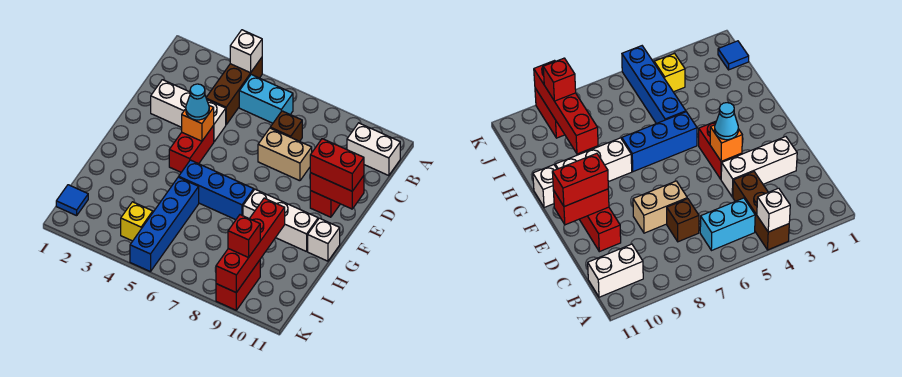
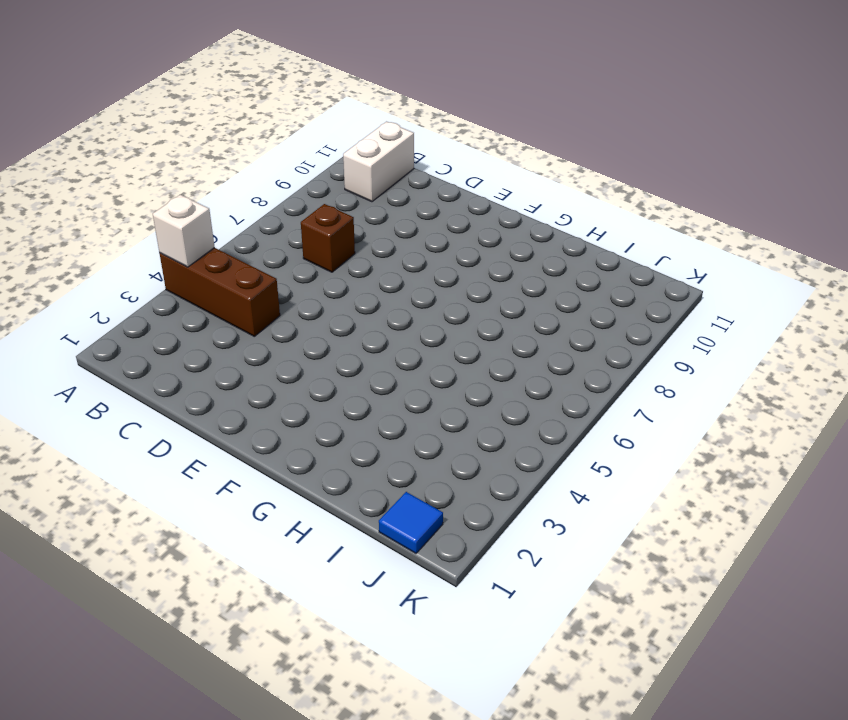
none -> cyan brick B5:B6 level 1
none -> white brick D2:D4 level 1
none -> tan brick D7:D8 level 1

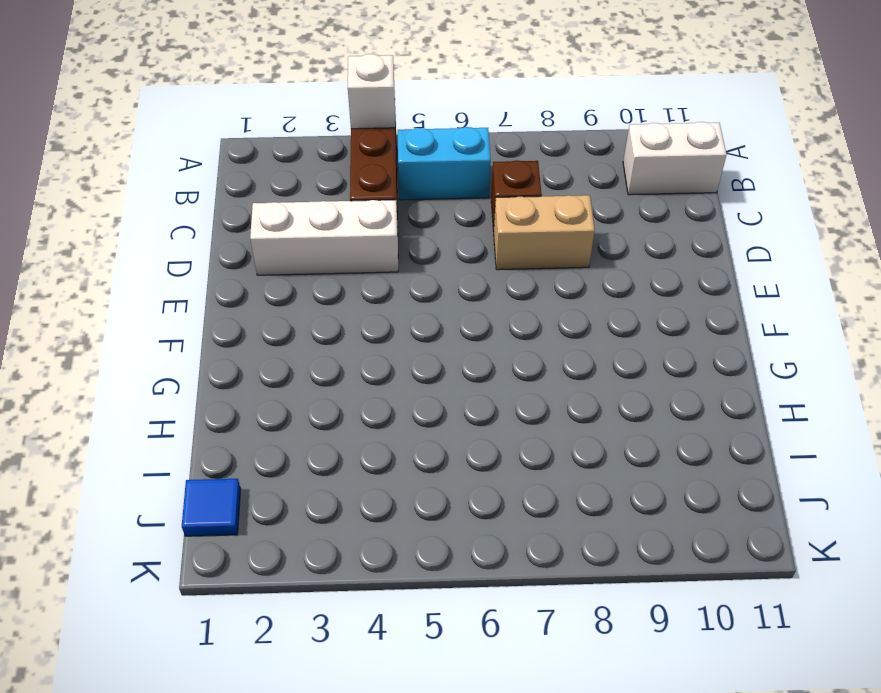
none -> red brick D10:E10 level 1
none -> red brick E4:F4 level 1
none -> blue brick G5:G7 level 1

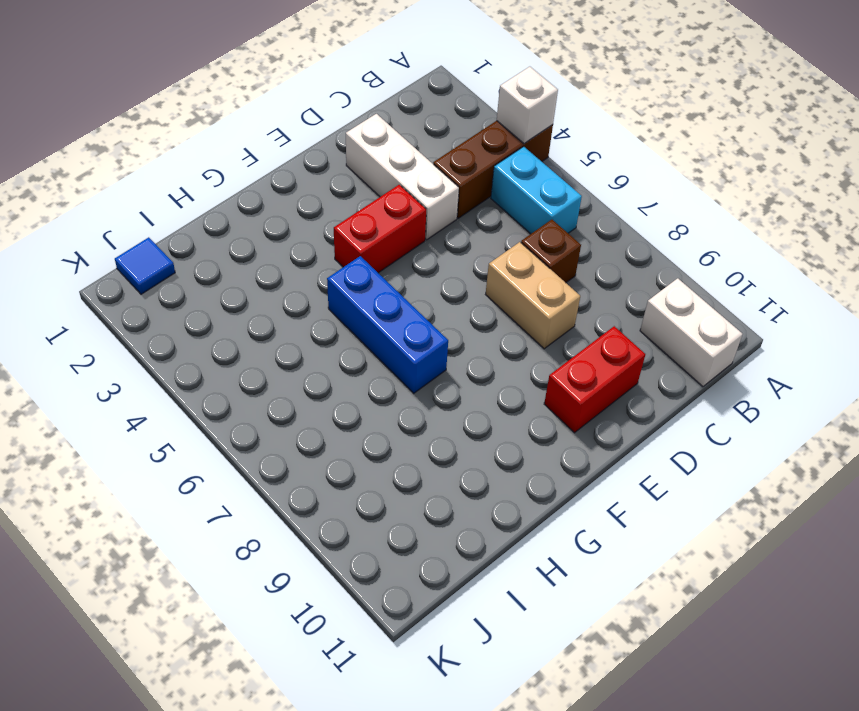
none -> white brick G8:G10 level 1
none -> white brick G11 level 1
none -> blue brick H5:K5 level 1

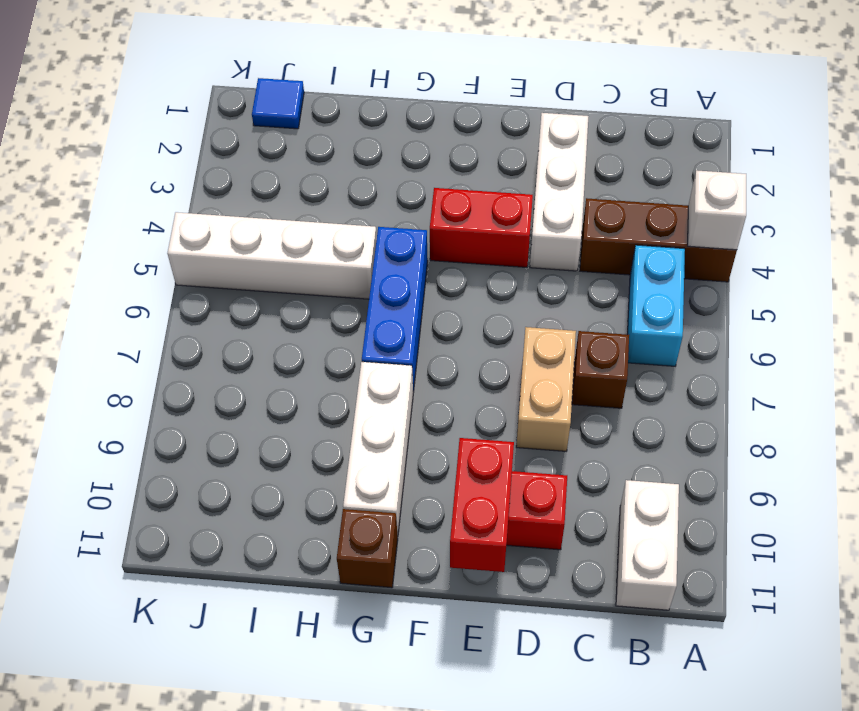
brown brick G11 level 1 -> white brick G11 level 1
white brick H5:K5 level 1 -> blue brick H5:K5 level 1
none -> yellow brick J4 level 1
none -> red brick J9:K9 level 1
none -> orange brick E4 level 2

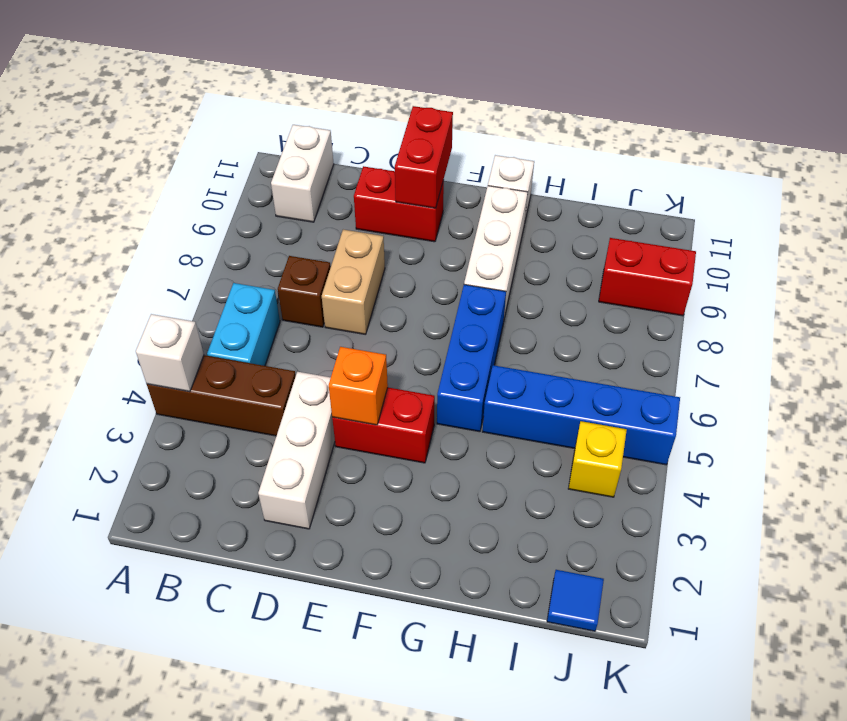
none -> red brick H9:K9 level 2
none -> cyan cone E4 level 3
none -> red brick E10:E11 level 3

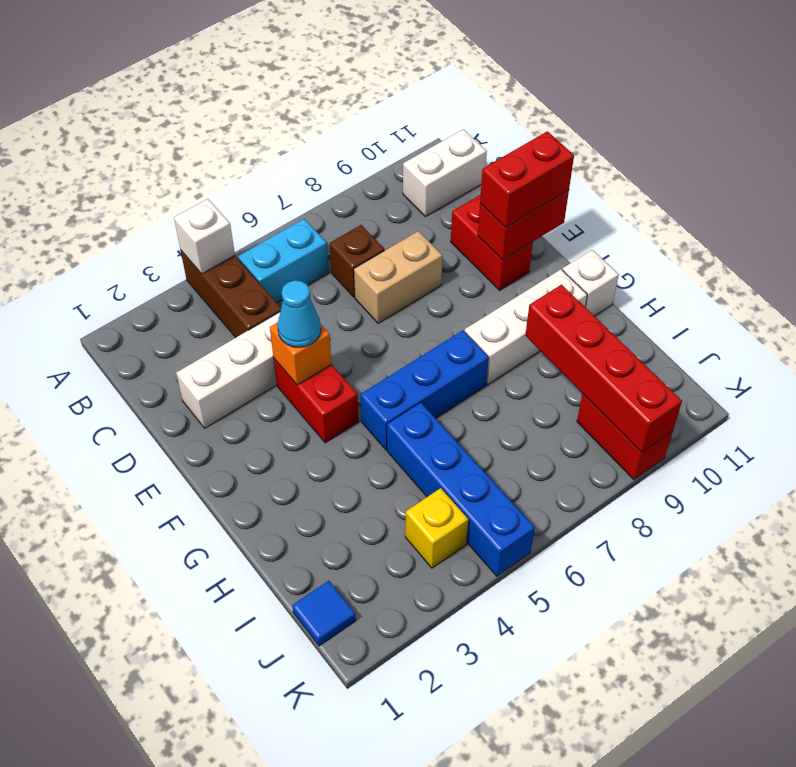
none -> red brick J9 level 3

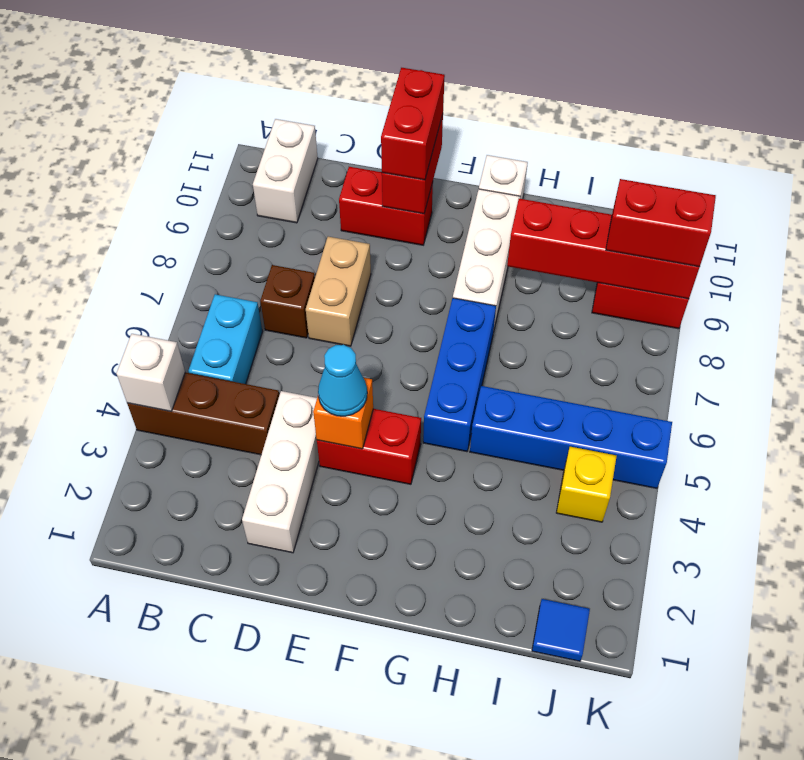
red brick J9:K9 level 3 -> red brick J9 level 3

